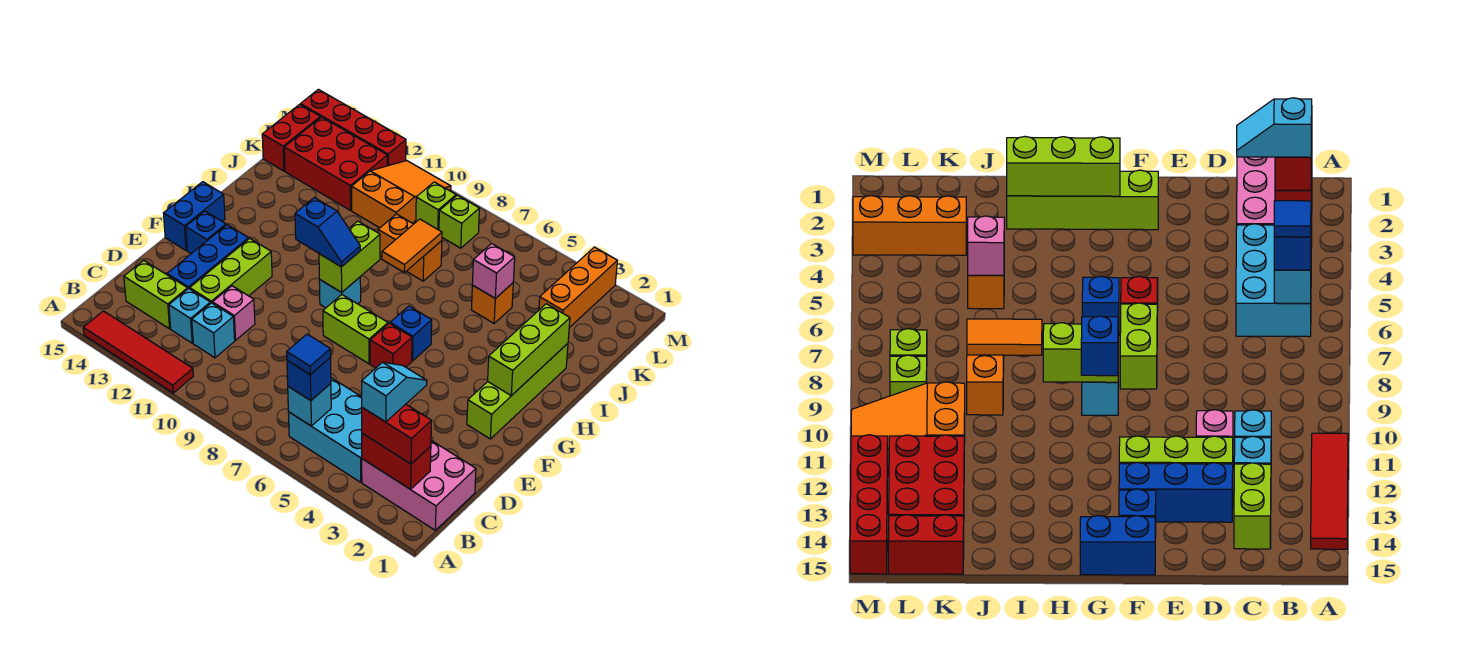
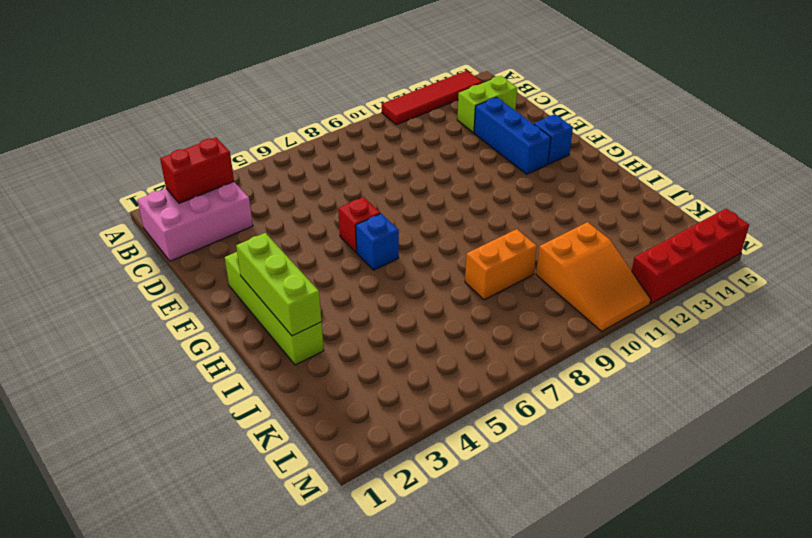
none -> cyan brick B4:C6 level 1
none -> cyan brick C11 level 1
none -> cyan brick C12 level 1
none -> pink brick D11 level 1

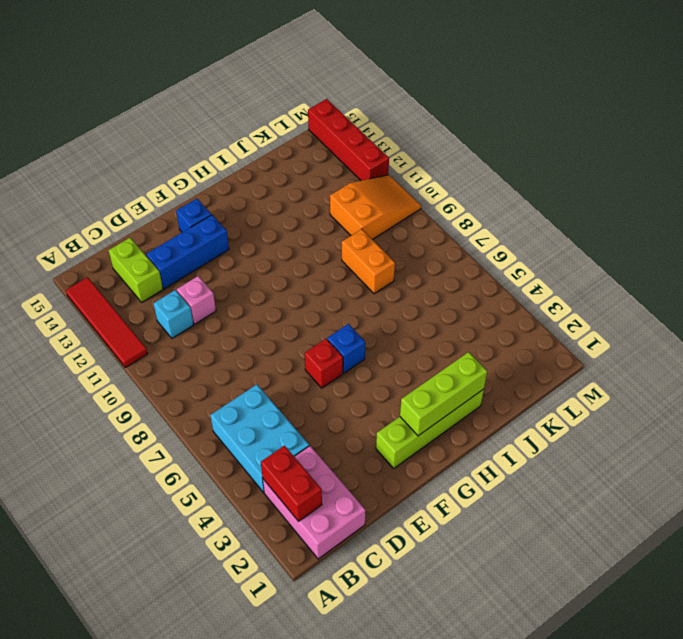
none -> cyan brick C12 level 1
none -> lime brick D12:F12 level 1
none -> lime brick F7:F8 level 1
none -> blue brick F15:G15 level 1

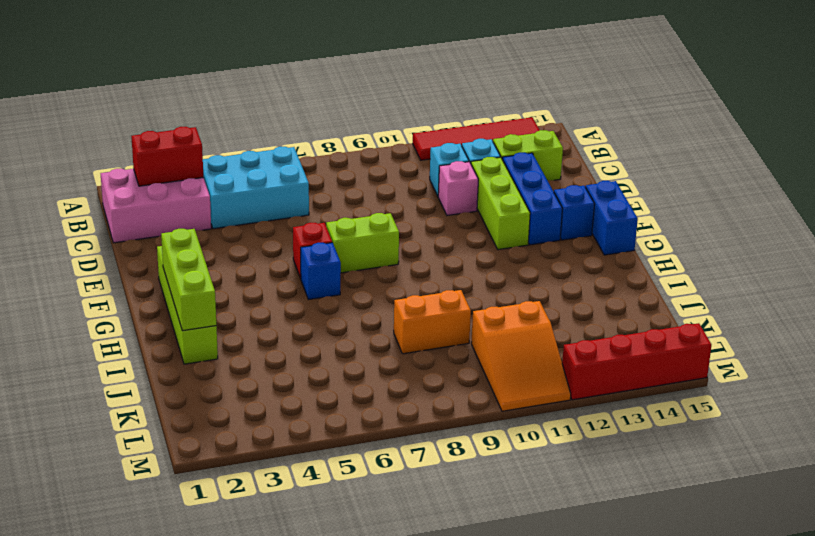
none -> cyan brick G9 level 1
none -> orange brick J5 level 1
none -> orange brick K3:M3 level 1
none -> red brick K12:L14 level 1

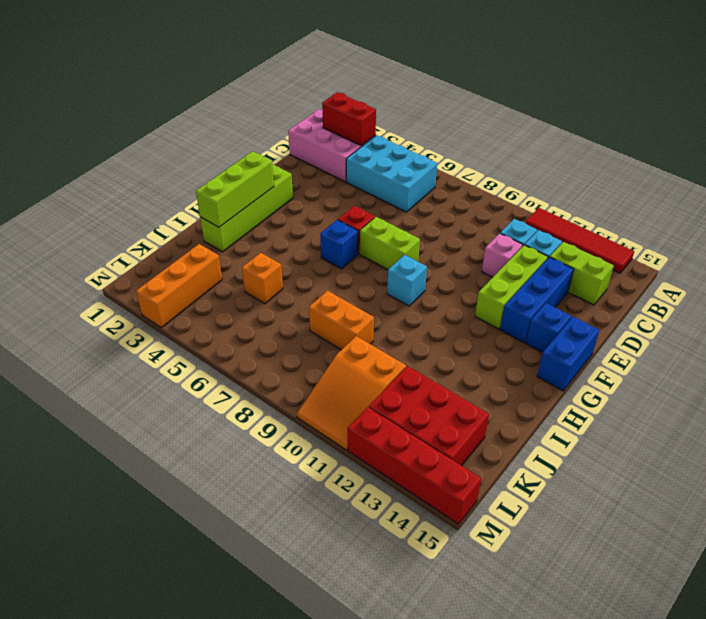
none -> red brick K15:L15 level 1
none -> lime brick L8 level 1
none -> lime brick L9 level 1
none -> cyan brick B6 level 2

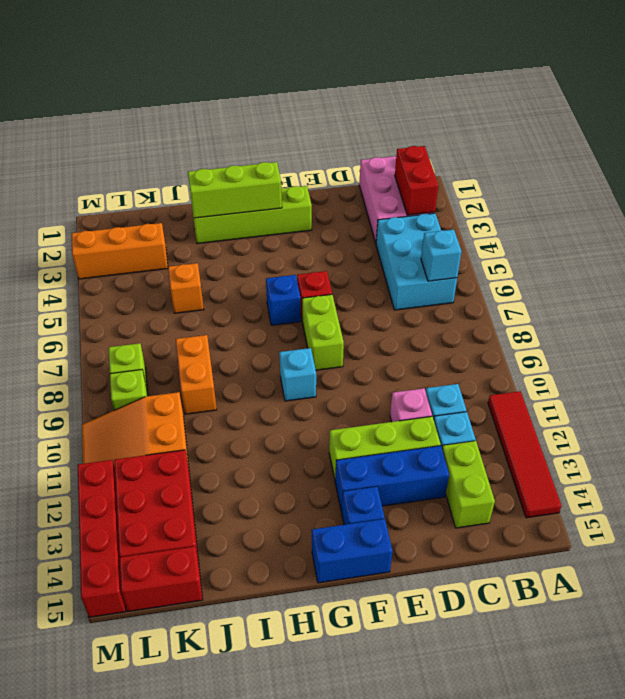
none -> lime brick G9:H9 level 2
none -> orange tile I8:J8 level 2
none -> pink brick J5 level 2
none -> red brick B2:B3 level 3

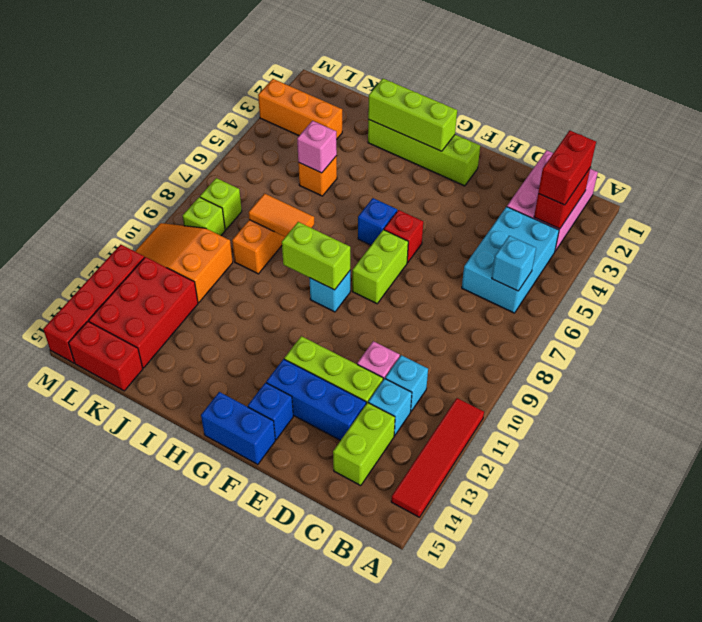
none -> blue brick B6 level 3
none -> blue slope G9:G10 level 3 top 10
none -> cyan slope B3:C3 level 4 top B
none -> blue tile B6 level 4

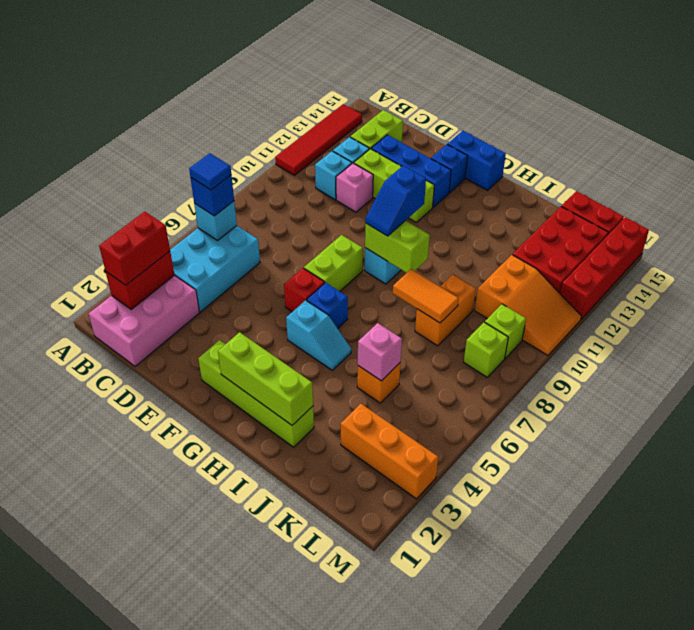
cyan slope G5:H5 level 1 top G -> cyan slope B3:C3 level 4 top B

